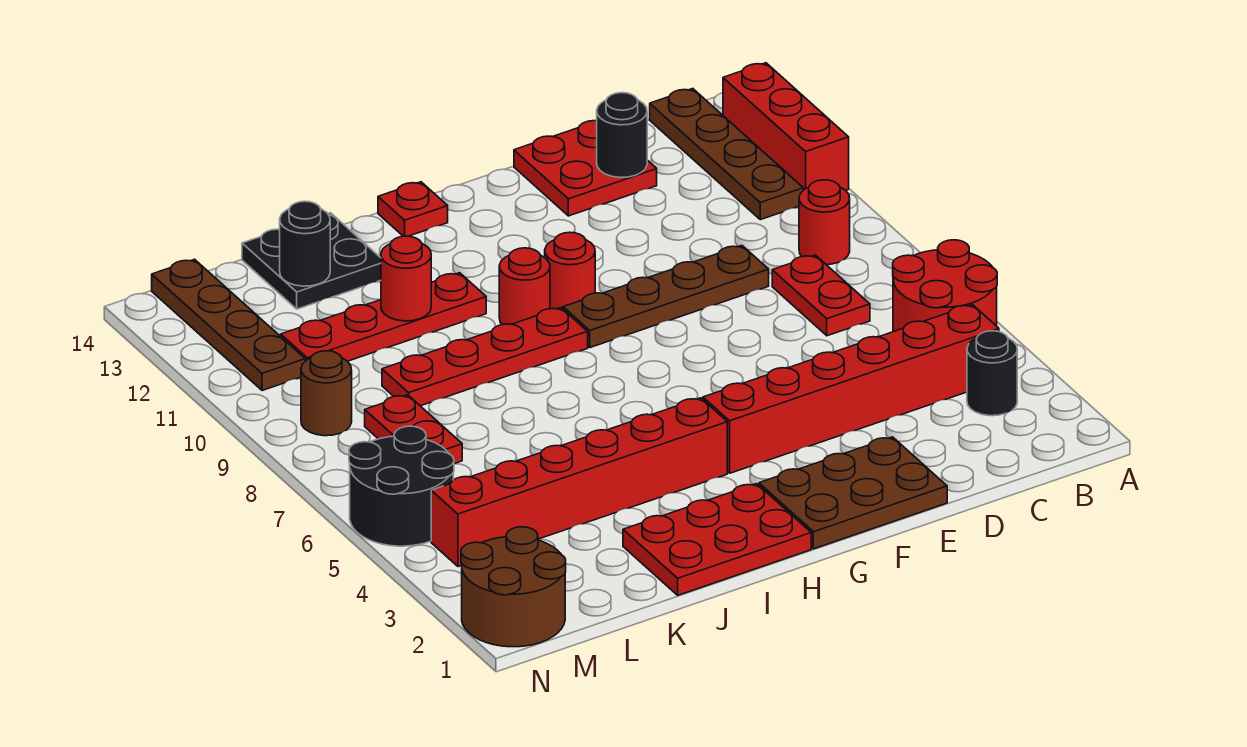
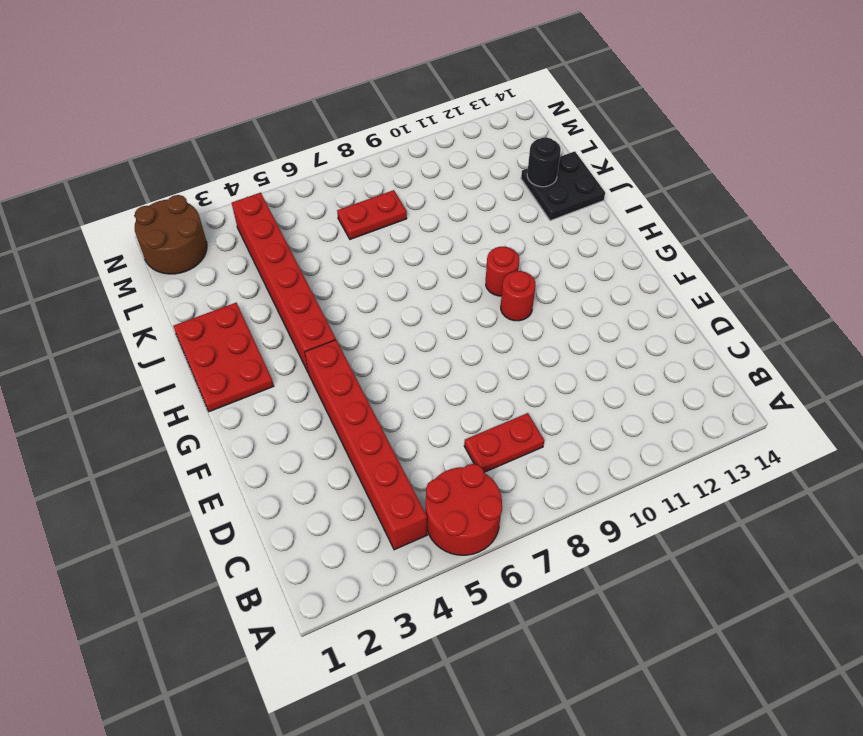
none -> red brick A11:A13 level 1
none -> black round brick B3 level 1
none -> red round brick B9 level 1

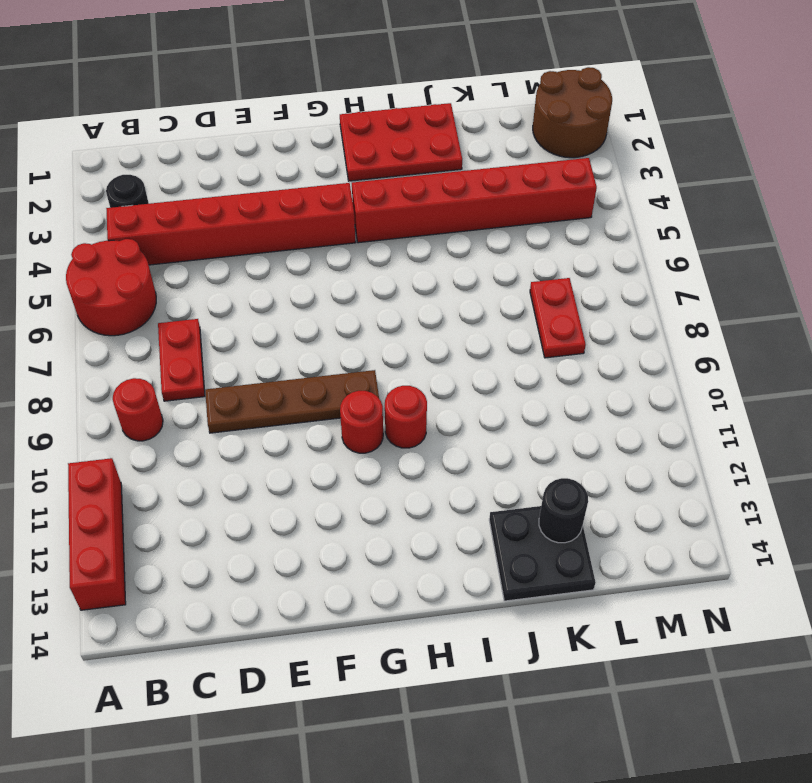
none -> brown plate B11:B14 level 1
none -> red plate D13:E14 level 1
none -> brown plate E1:G2 level 1

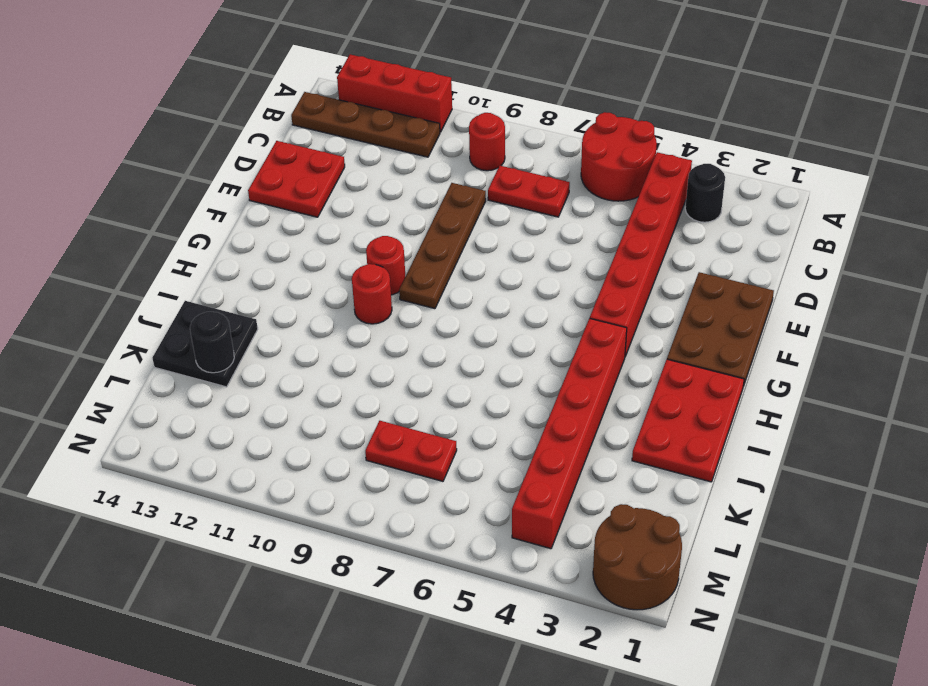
none -> red plate H9:K9 level 1
none -> red plate H14 level 1
none -> red plate I11:L11 level 1

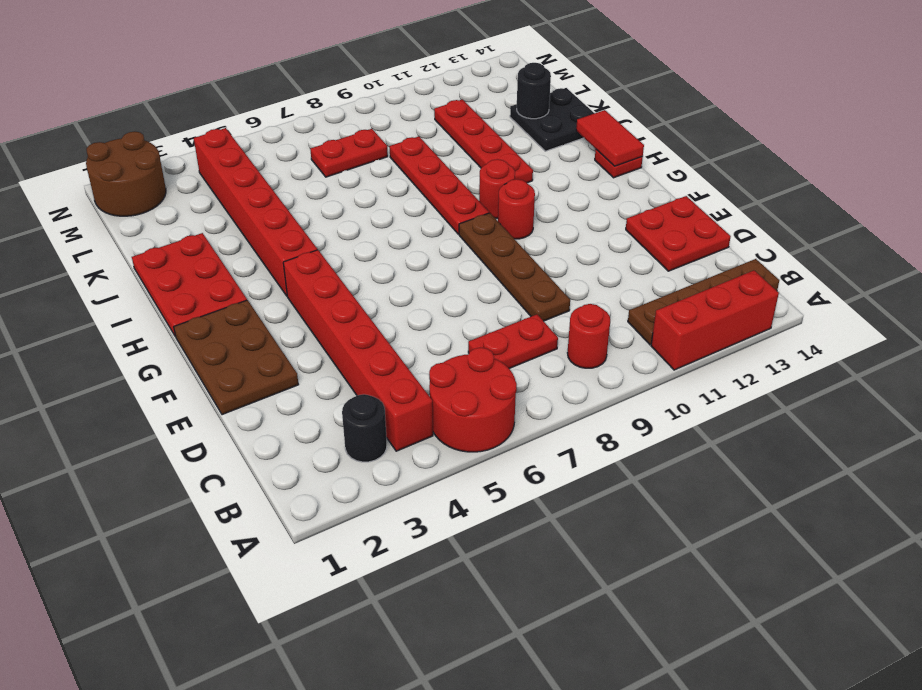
red tile H14:I14 level 2 -> none
none -> black round brick M5:N6 level 1
none -> brown round brick M9 level 1
none -> brown plate M11:M14 level 1

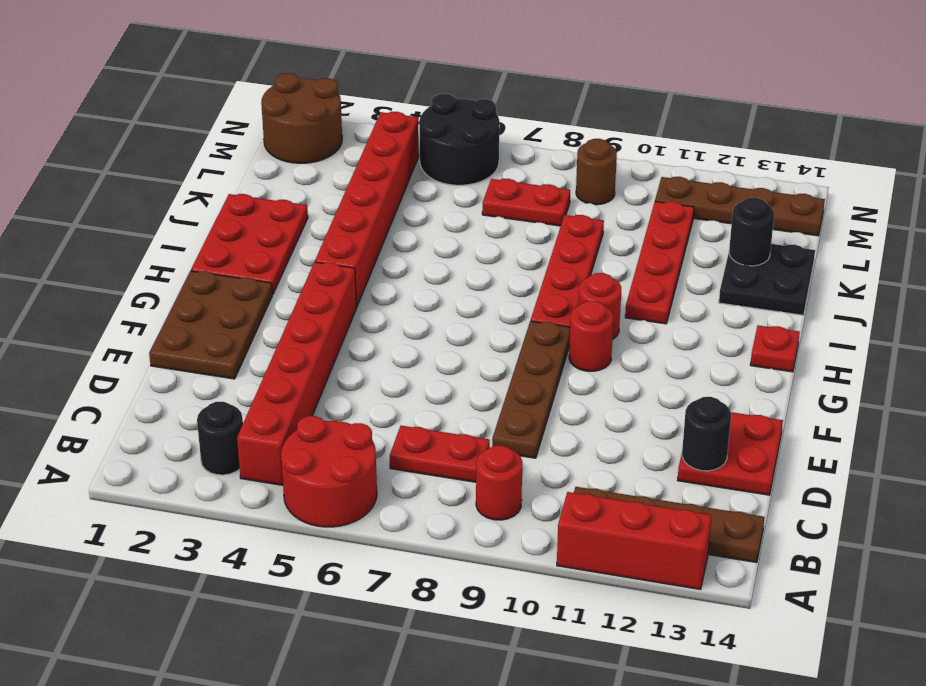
none -> red round brick J11 level 2

